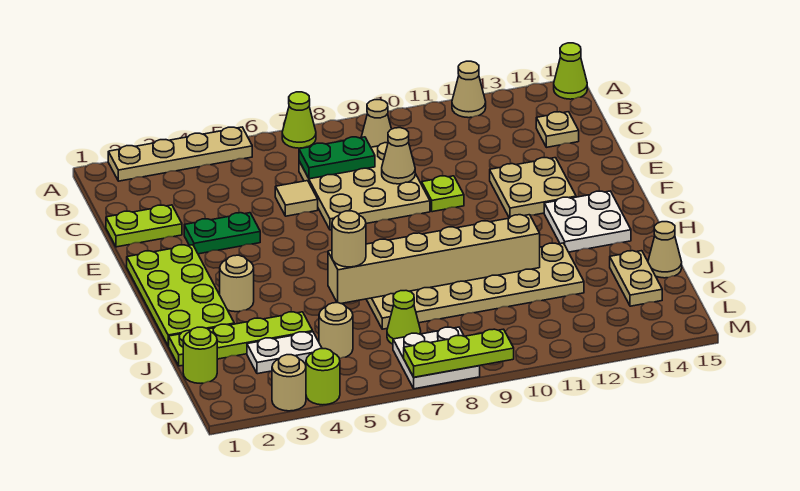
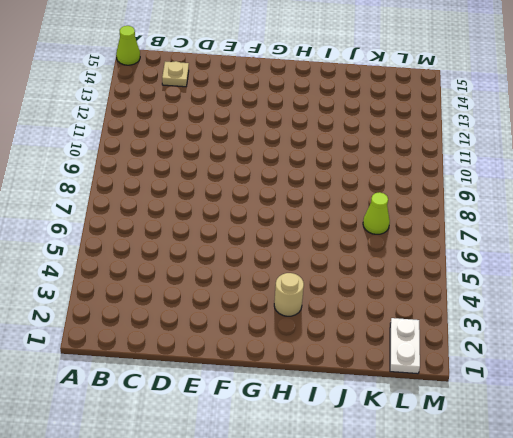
white plate L1:L2 level 1 -> white plate K3:K4 level 1
none -> tan plate A2:A5 level 1
none -> lime cone A7 level 1
none -> tan cone A12 level 1
none -> tan cone B9 level 1

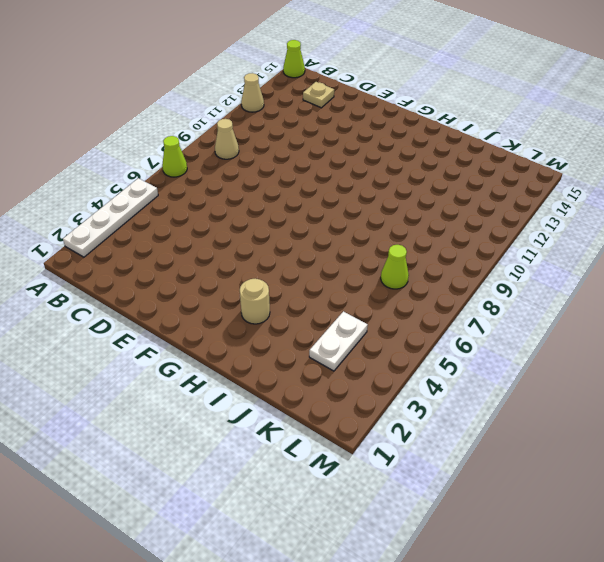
white plate A2:A5 level 1 -> tan plate A2:A5 level 1
none -> tan plate C7:E9 level 1
none -> lime plate D1:D2 level 1
none -> tan tile D6 level 1
none -> green plate E3:E4 level 1

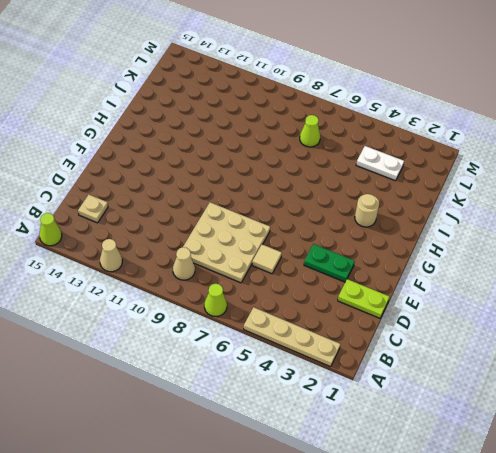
none -> lime plate E10 level 1
none -> tan plate E12:F13 level 1
none -> lime plate F1:I2 level 1
none -> white plate G13:H14 level 1

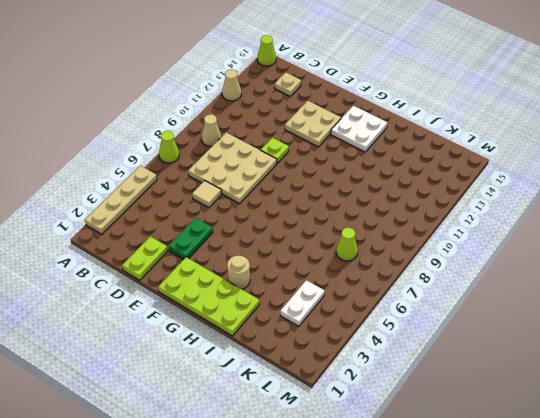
none -> tan plate I7:J12 level 1
none -> lime plate J1:J4 level 1
none -> tan plate J14:K14 level 1
none -> tan cone J15 level 1

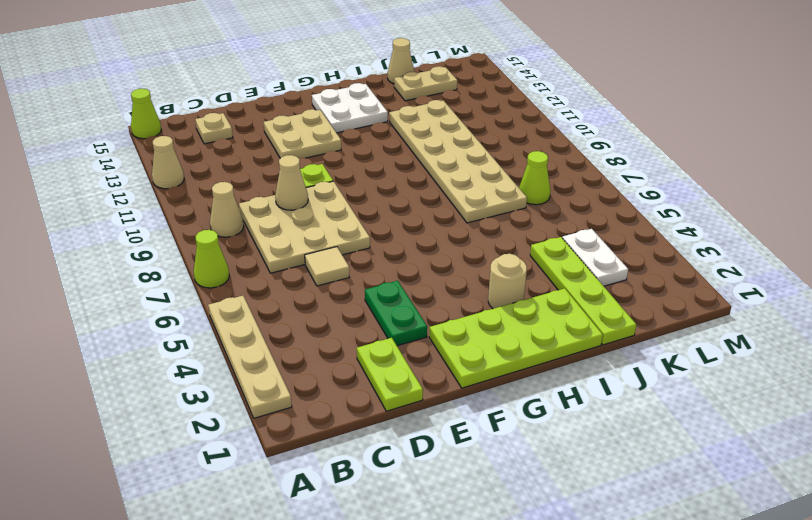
none -> lime round brick K1 level 1
none -> tan round brick K5 level 1
none -> white plate L7:M8 level 1
none -> tan round brick M3 level 1

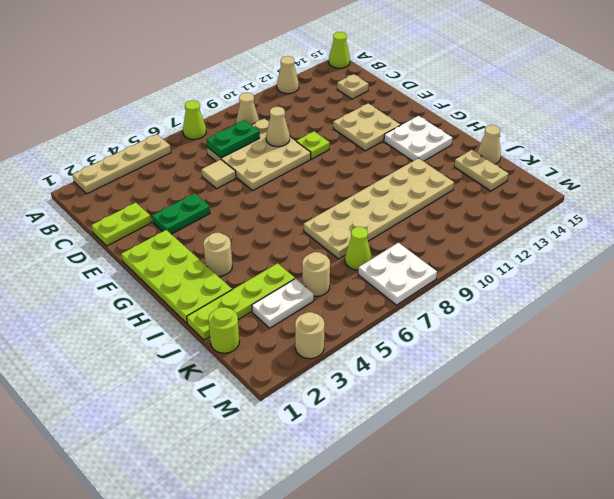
none -> lime round brick M4 level 1
none -> tan brick I6:I11 level 2
none -> lime plate M7:M9 level 2
none -> tan round brick I6 level 3

